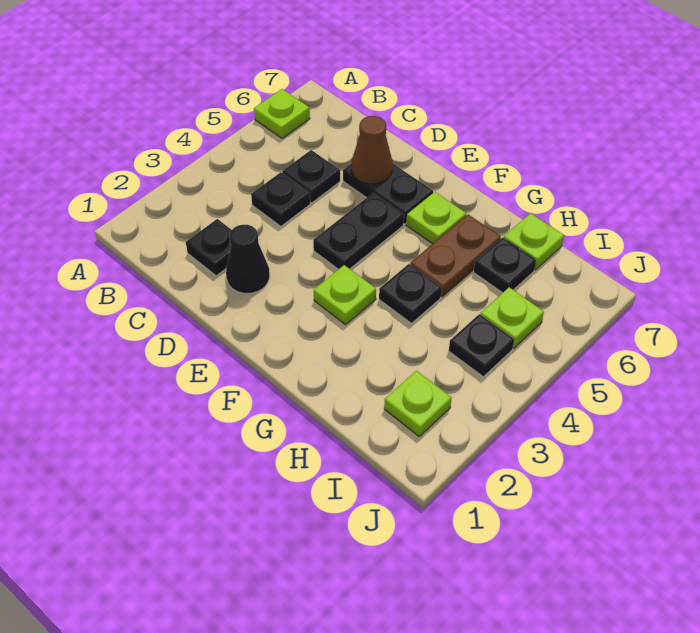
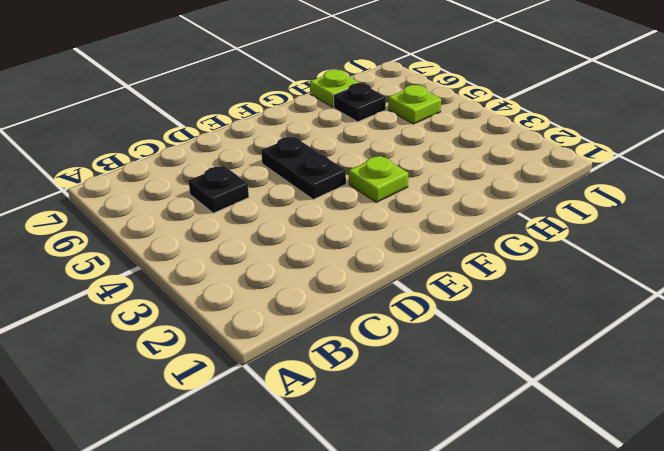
none -> lime plate A6 level 1
none -> black plate C2 level 1
none -> black plate C4 level 1

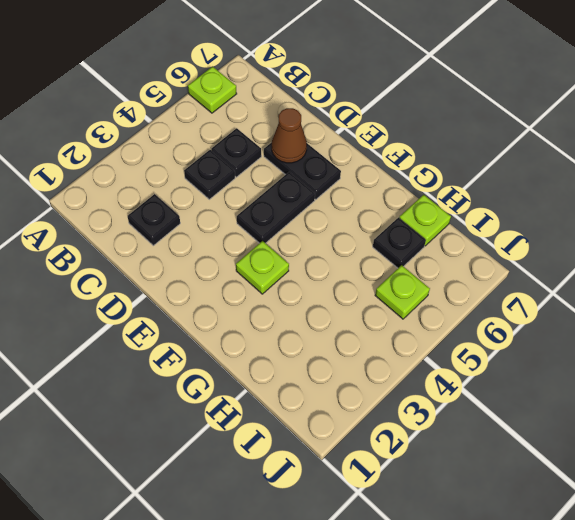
none -> black cone D2 level 1
none -> lime plate F6 level 1
none -> black plate G4 level 1

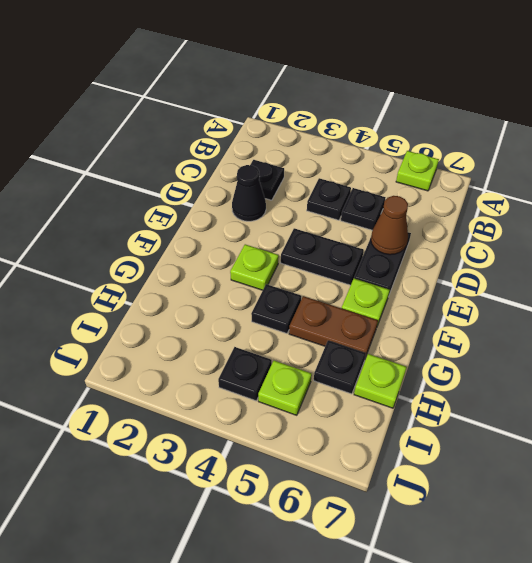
none -> lime plate I2 level 1

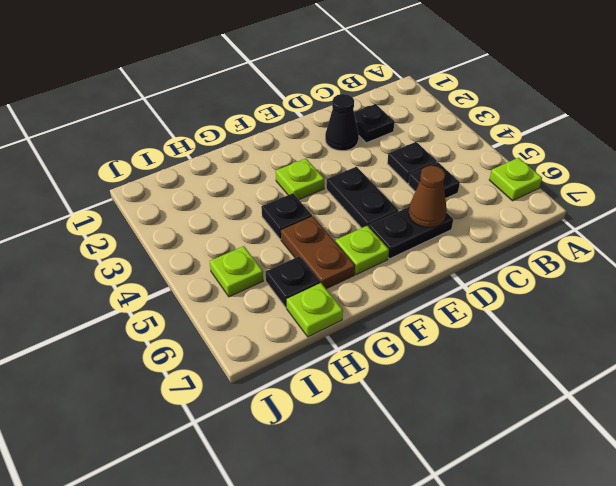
none -> lime plate I2 level 1
none -> black plate I4 level 1

